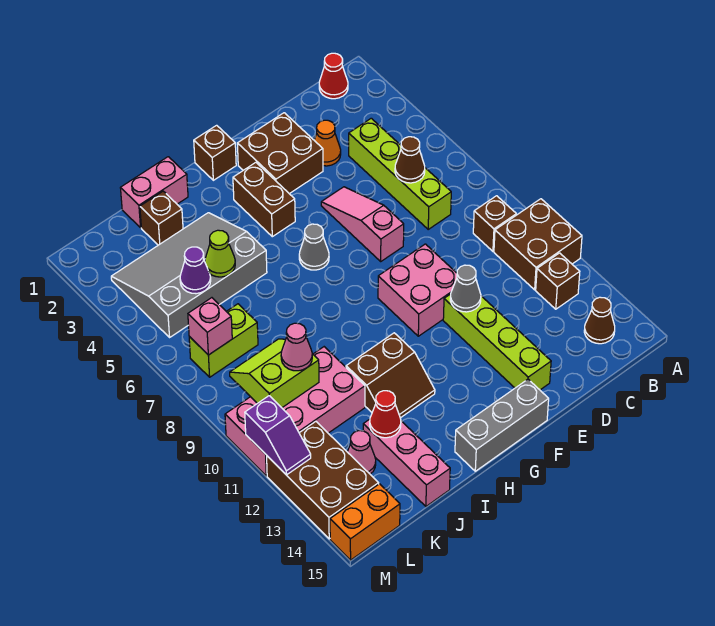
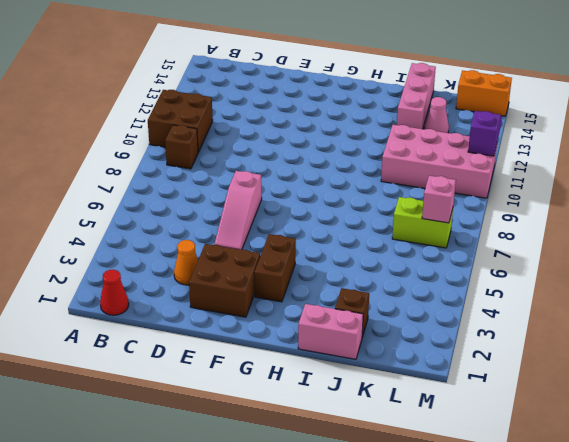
none -> brown brick B12 level 1
none -> brown cone B14 level 1
none -> lime brick C4:C7 level 1
none -> pink brick E9:F10 level 1

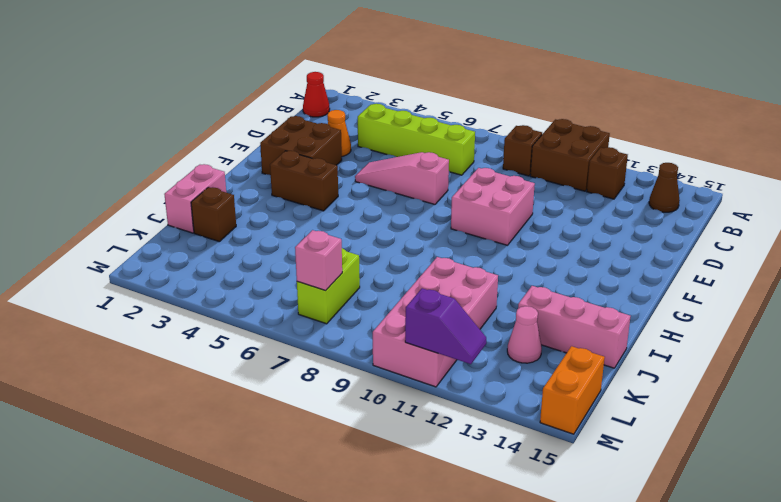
none -> lime brick E11:E14 level 1
none -> grey brick F15:H15 level 1
none -> brown brick G1 level 1
none -> grey cone G6 level 1

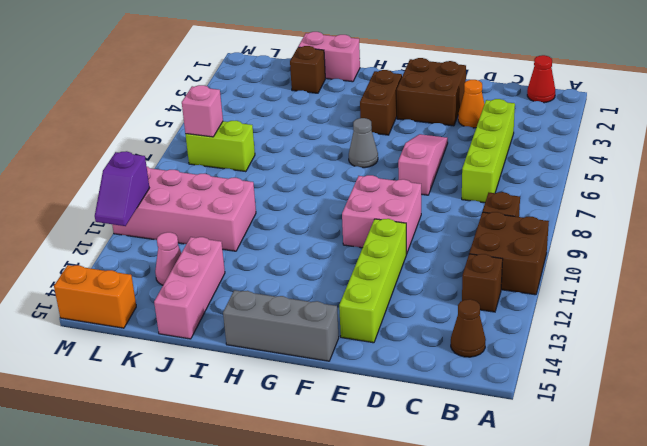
none -> brown brick G1 level 1
none -> brown slope H11:I12 level 1 top 11
none -> grey slope I3:L5 level 1 top 5
none -> brown brick L12:M14 level 1

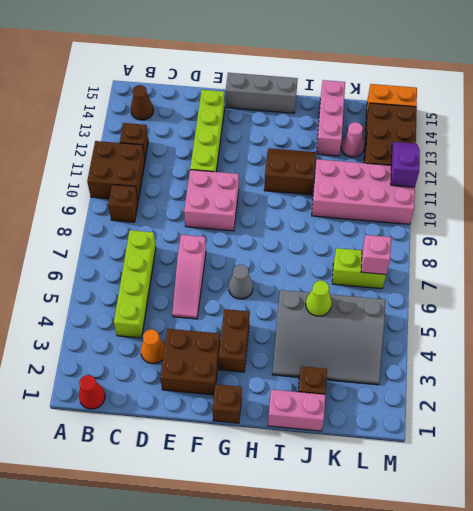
none -> brown cone C6 level 2
none -> grey cone E11 level 2
none -> red cone J13 level 2
none -> purple cone K5 level 2

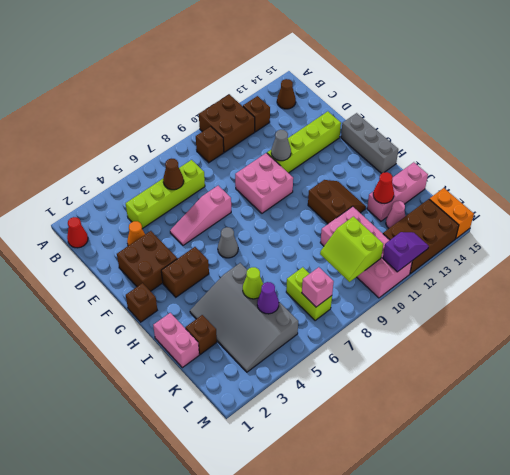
none -> pink cone K10 level 3

